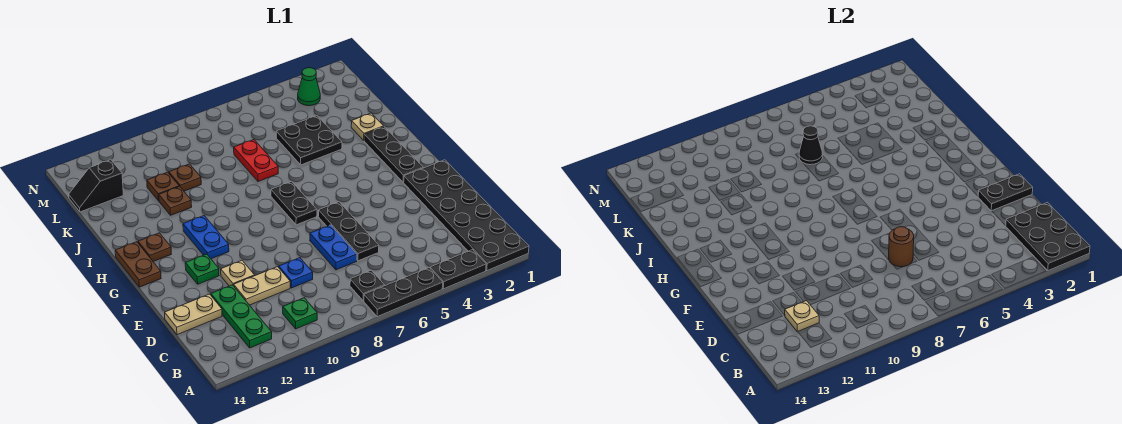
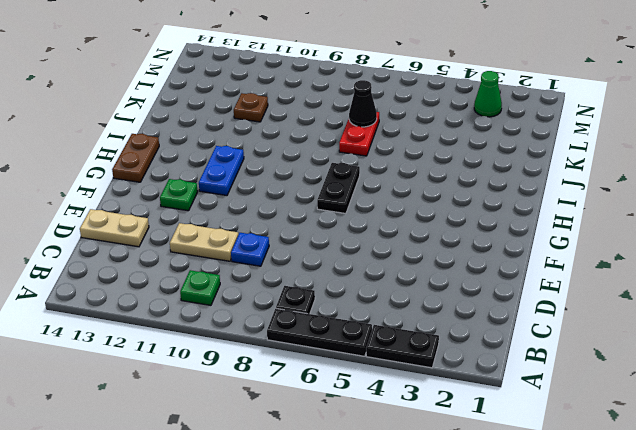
none -> black plate A1:F2 level 1
none -> green plate B12:D12 level 1
none -> black plate D6:F6 level 1
none -> blue plate D7:E7 level 1

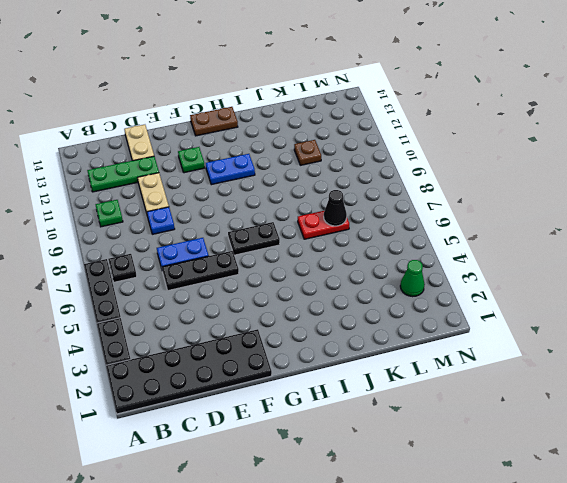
none -> tan plate E11 level 1
none -> black plate G2:I2 level 1
none -> brown plate H13 level 1
none -> tan plate J2 level 1

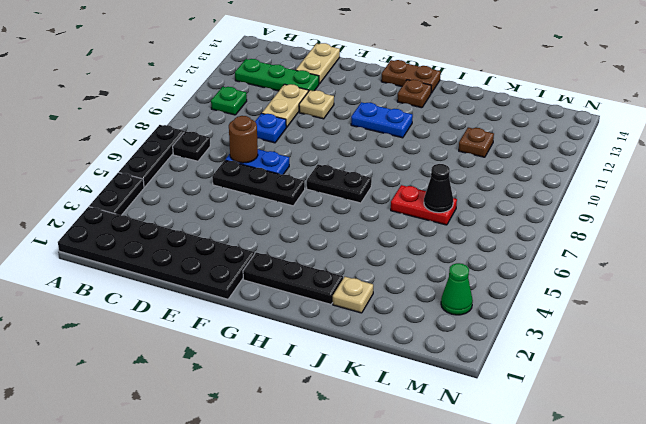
none -> green plate F12 level 1
none -> black plate J4:K5 level 1
none -> brown plate J11 level 1
none -> brown plate K10 level 1

